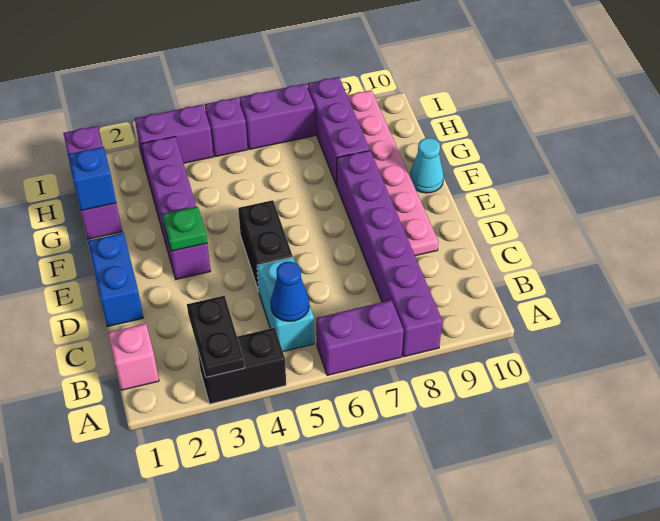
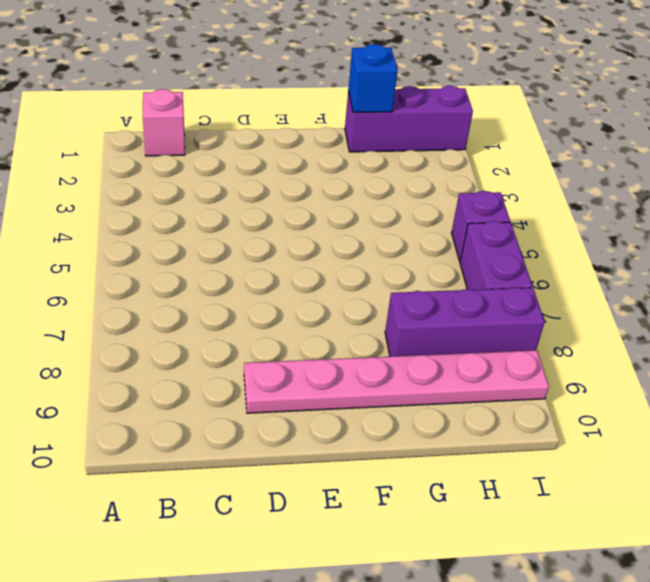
none -> black brick A3:A4 level 1
none -> purple brick A6:A7 level 1
none -> purple brick A8:F8 level 1

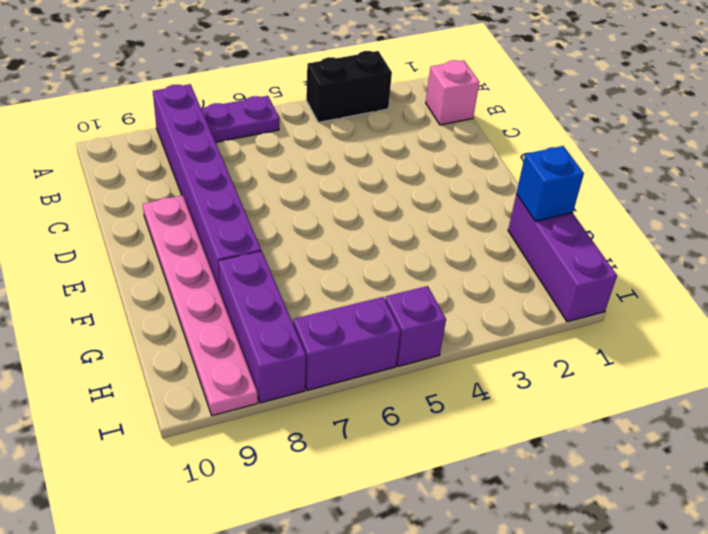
purple plate A6:A7 level 1 -> purple brick A6:A7 level 1
none -> cyan brick B5:C5 level 1
none -> blue brick D1:E1 level 1
none -> black brick D5:E5 level 1

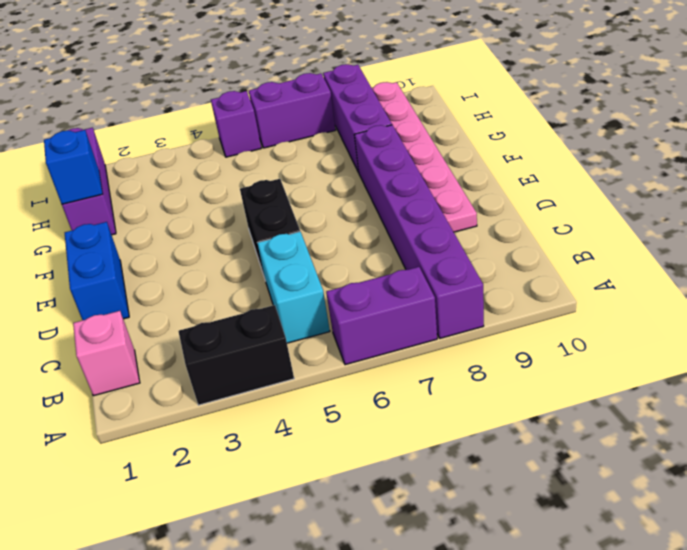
none -> purple brick E3:H3 level 1
none -> cyan cone F10 level 1
none -> purple brick I3:I4 level 1

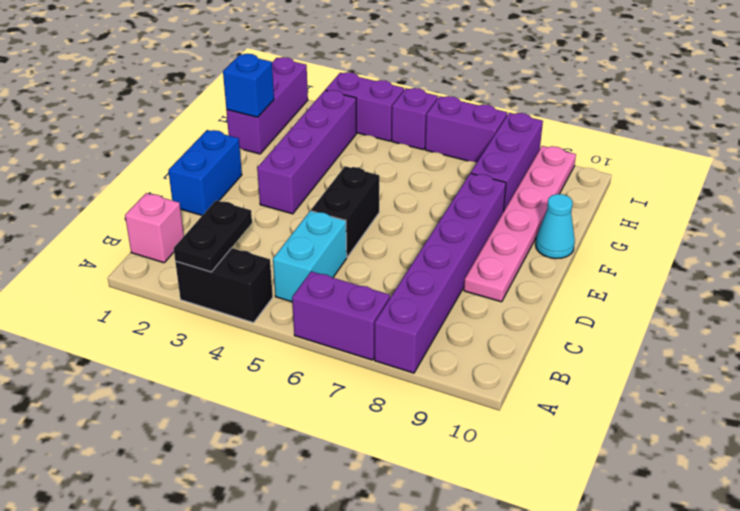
none -> blue cone B5 level 2
none -> green plate E3 level 2

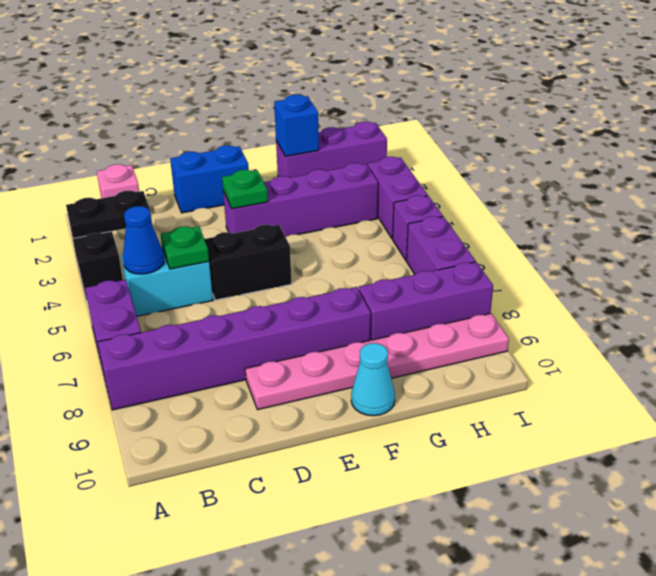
green plate C5 level 2 -> none

